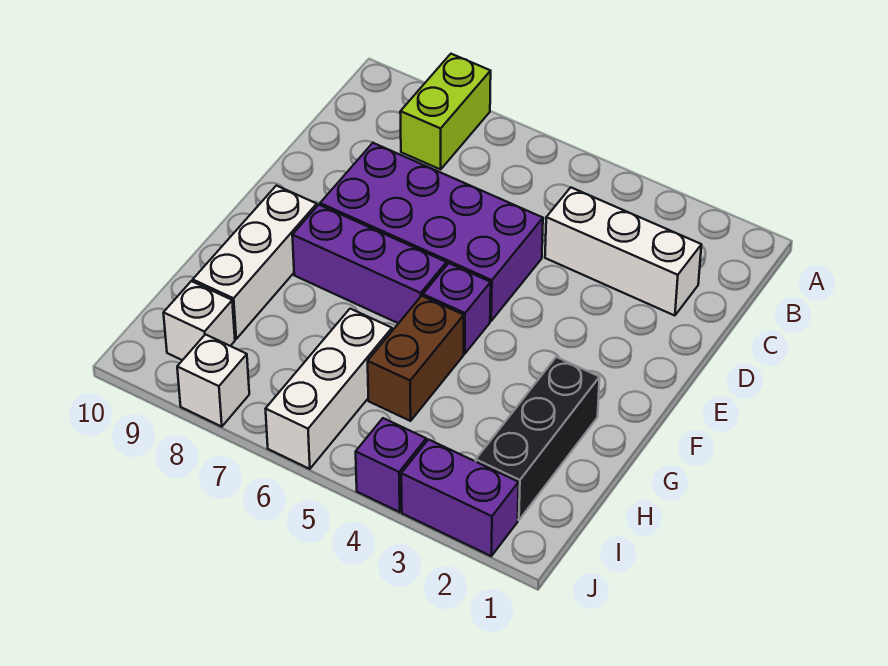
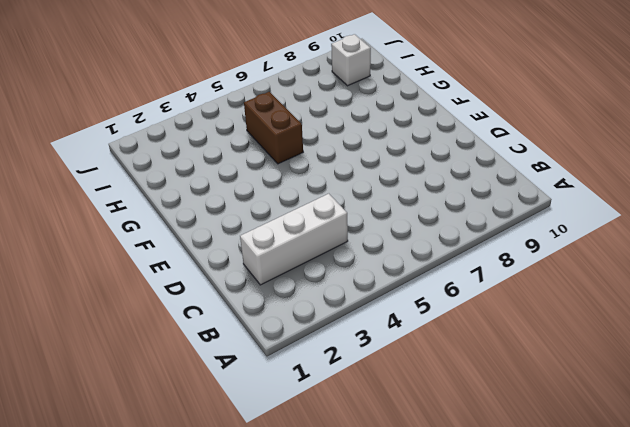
none -> lime brick A8:B8 level 1
none -> purple brick D5:E8 level 1
none -> purple brick F5 level 1

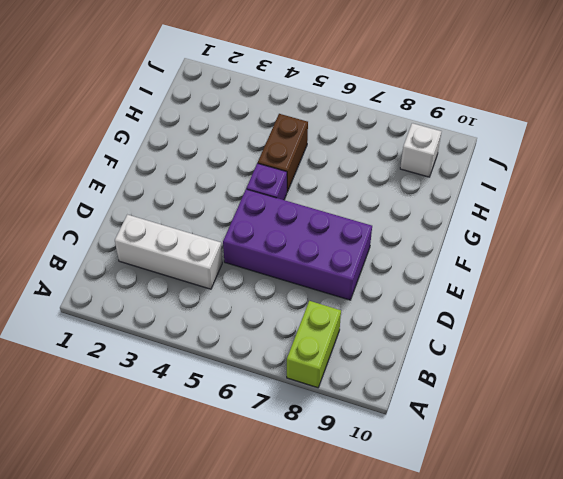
none -> purple brick F6:F8 level 1
none -> white brick F9:H9 level 1
none -> black brick G2:I2 level 1

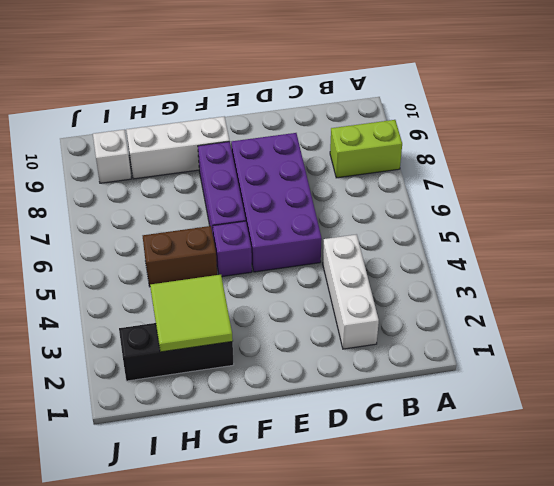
lime tile G2:H3 level 2 -> none
none -> white brick H6:J6 level 1
none -> purple brick J2:J3 level 1
none -> purple brick J4 level 1

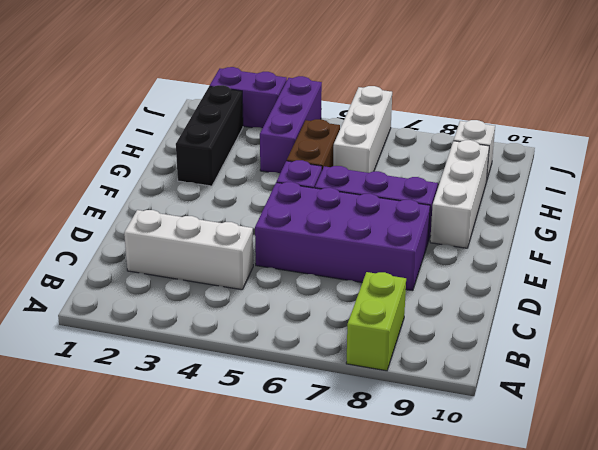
purple brick H4:J4 level 1 -> purple brick J4 level 1
none -> white brick J8 level 1

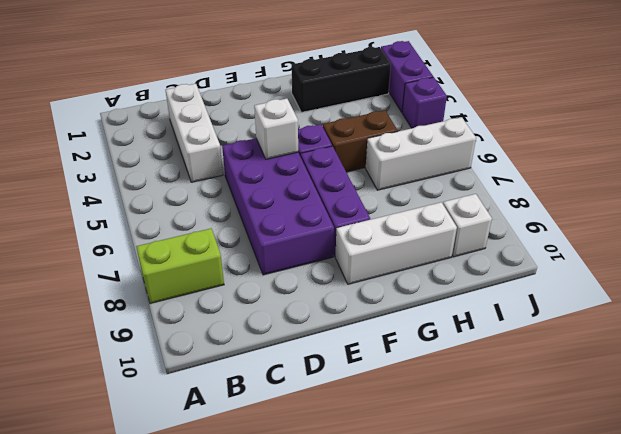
white brick E5 level 2 -> white brick J8 level 1

